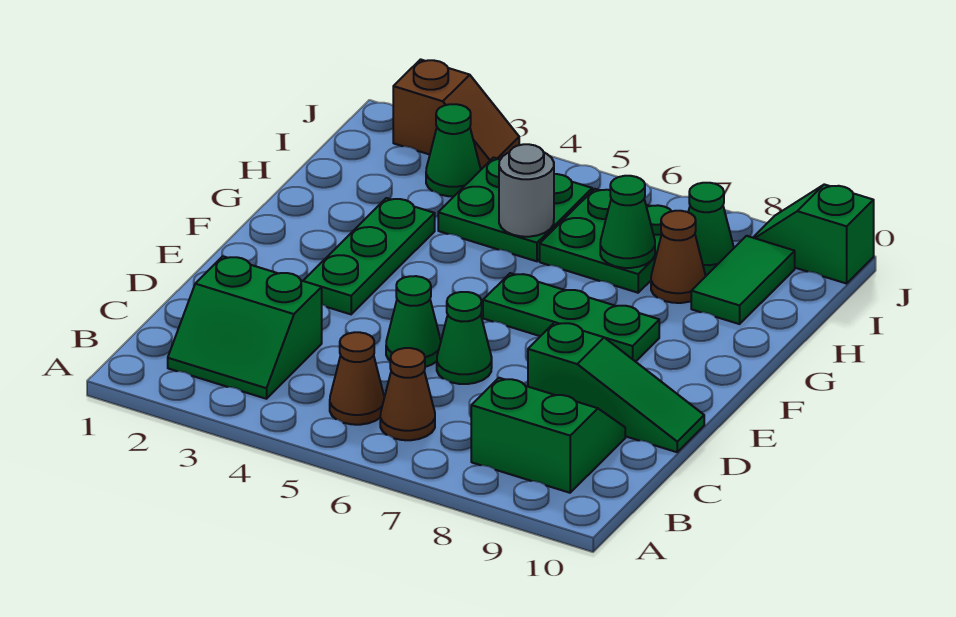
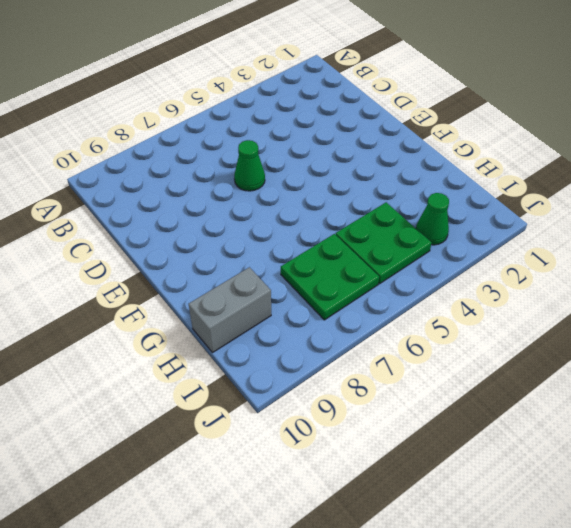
grey brick H9:H10 level 1 -> green tile H9:I9 level 1
none -> green slope B2:C3 level 1 top C
none -> brown cone B5 level 1
none -> brown cone B6 level 1

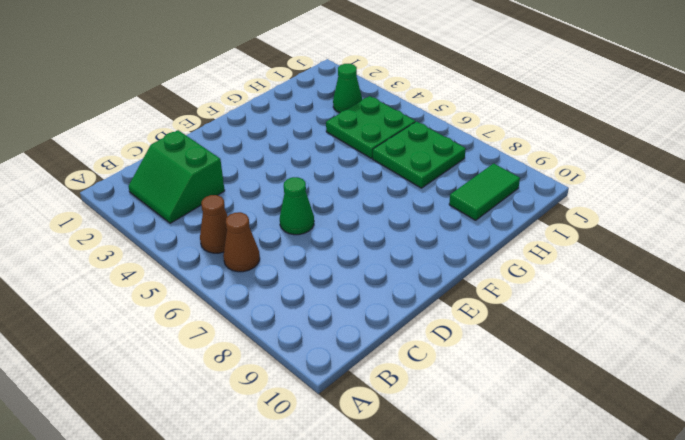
none -> green slope B8:C9 level 1 top B
none -> green cone D5 level 1
none -> green slope D8:D10 level 1 top 8

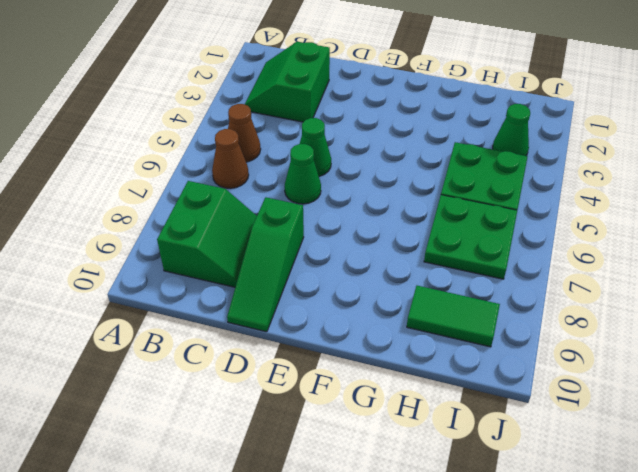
none -> green plate E3:G3 level 1
none -> green plate F6:F8 level 1
none -> brown cone H8 level 1

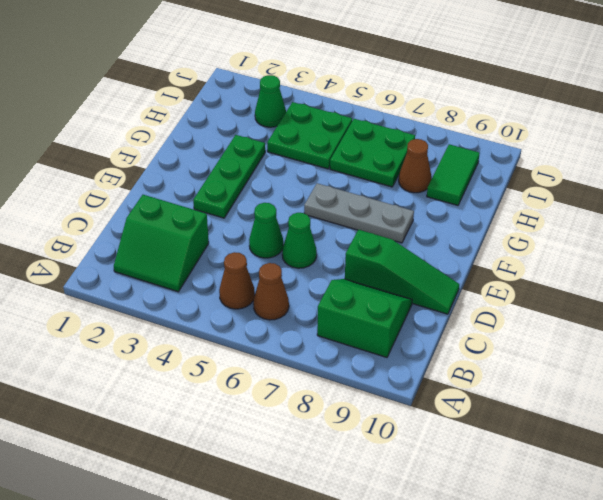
grey plate F6:F8 level 1 -> green plate F6:F8 level 1
none -> green cone I8 level 1
none -> brown slope J2:J3 level 1 top 2
none -> green slope J9:J10 level 1 top 10

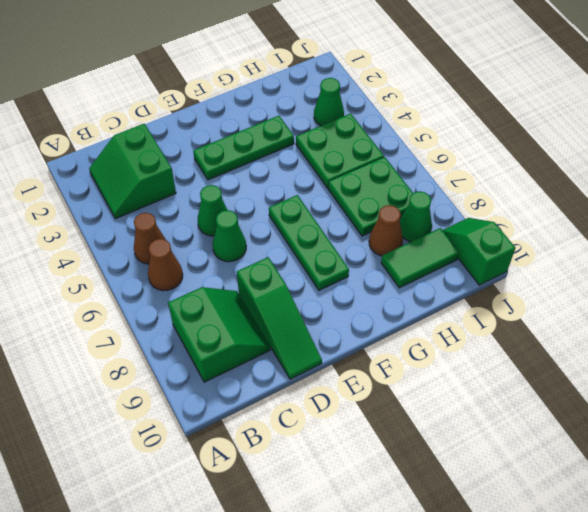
none -> brown slope J2:J3 level 1 top 2
none -> grey round brick H5 level 2
none -> green cone H7 level 2

